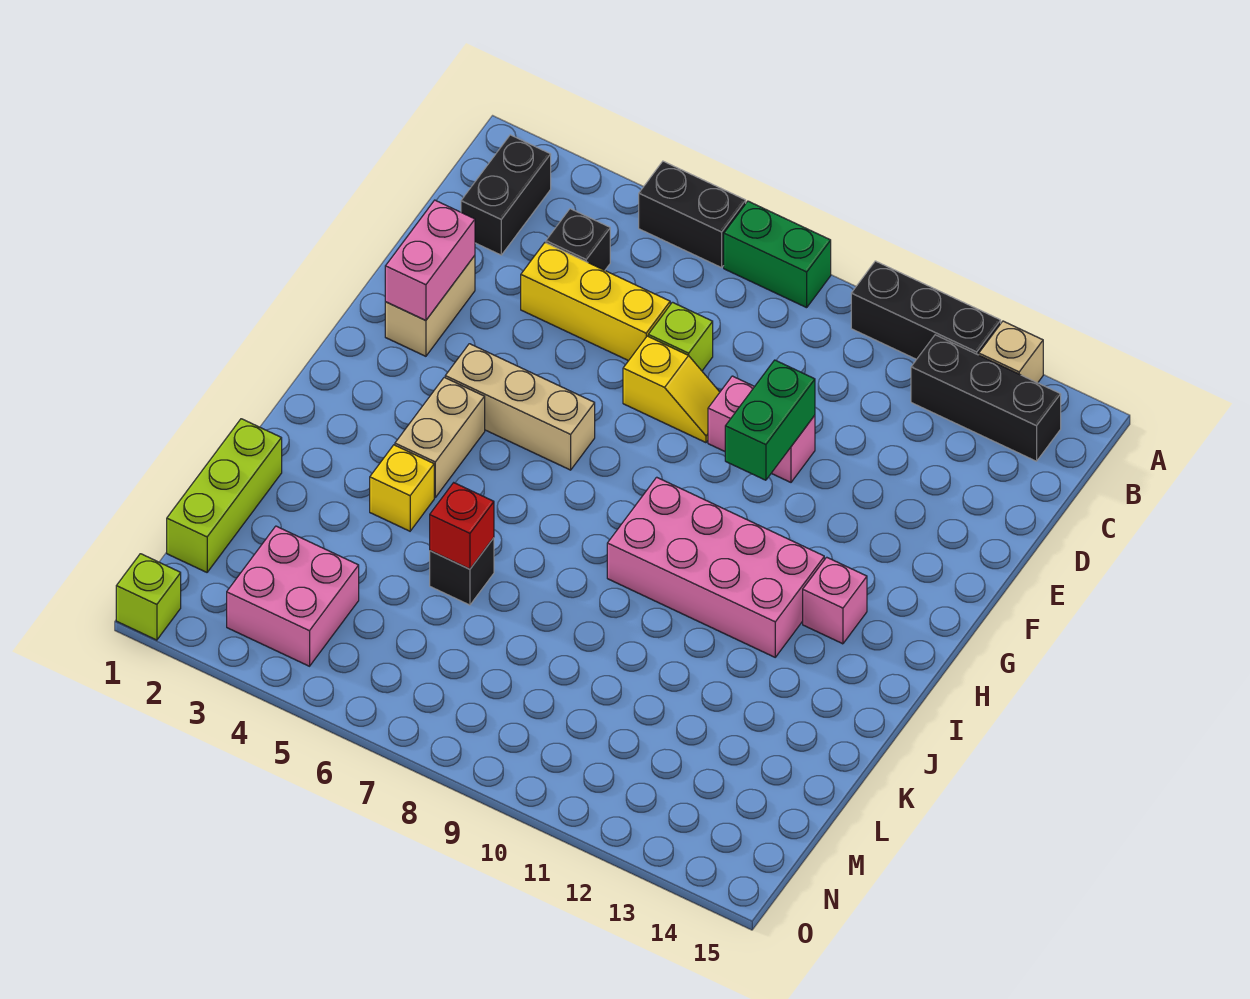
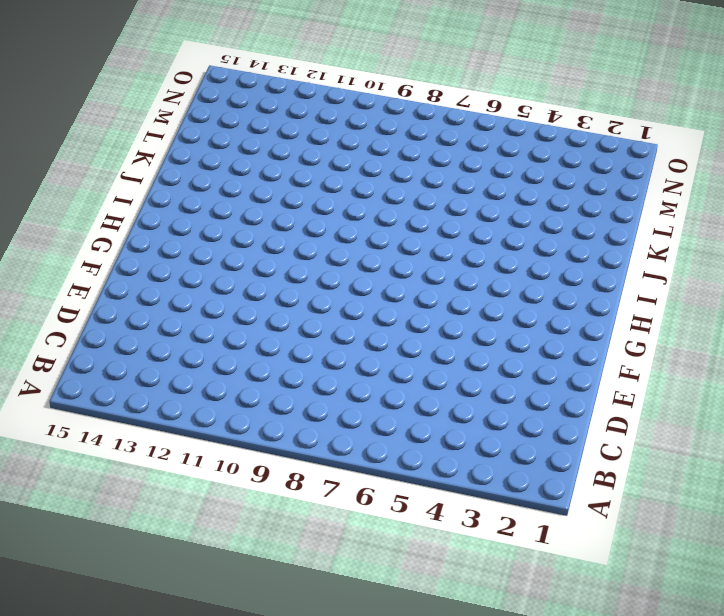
none -> black brick A5:A6 level 1
none -> green brick A7:A8 level 1
none -> black brick A10:A12 level 1

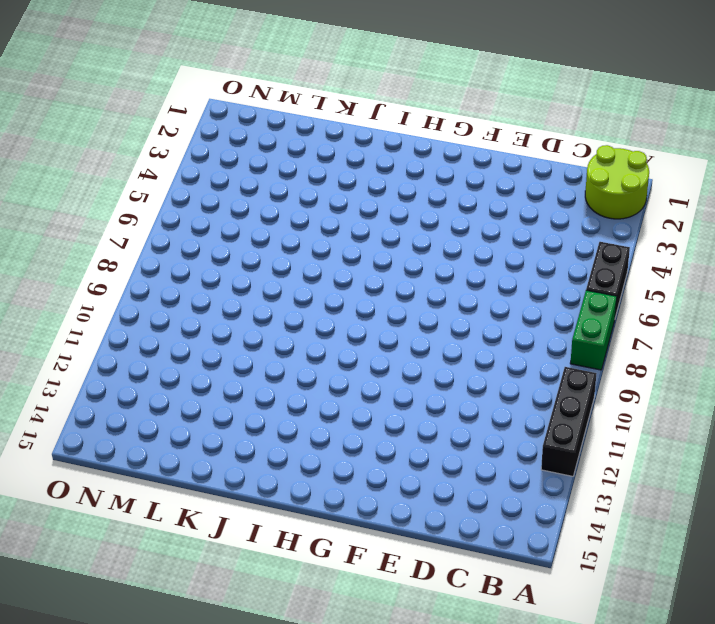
lime round brick A1:B2 level 1 -> black brick B2:C2 level 1
none -> tan brick A13 level 1
none -> black brick B12:B14 level 1
none -> black brick C4 level 1

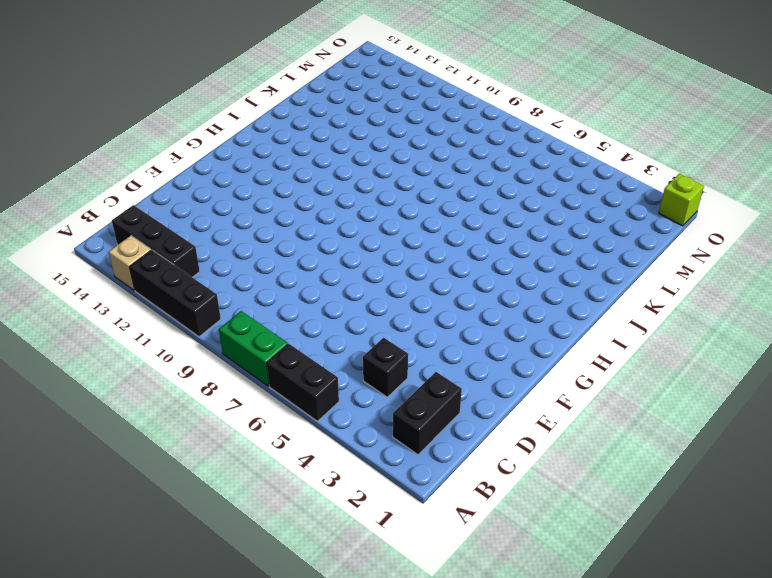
none -> yellow brick D4:D6 level 1
none -> lime brick D7 level 1
none -> tan brick E2:F2 level 1

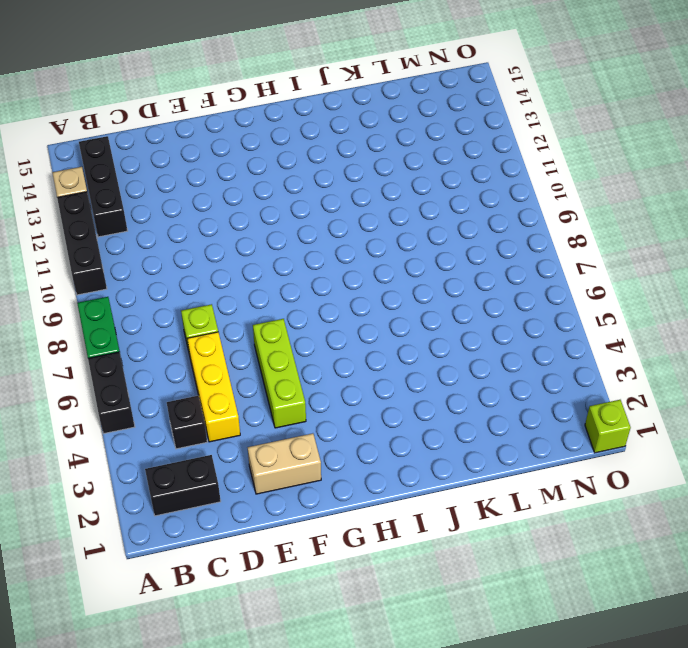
lime brick F4:F6 level 1 -> lime brick K1:M1 level 1
none -> yellow slope E7:E8 level 1 top 7
none -> pink brick E9:E10 level 1
none -> tan brick G4:G6 level 1

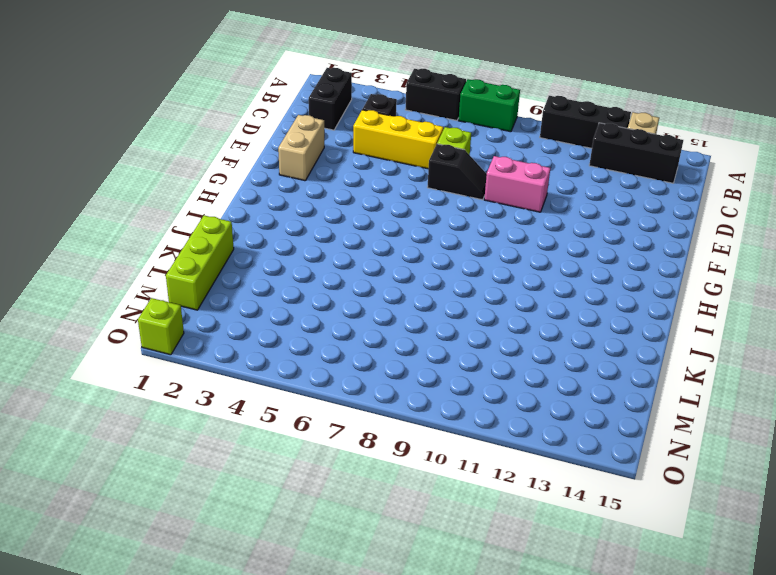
black slope E7:E8 level 1 top 7 -> yellow slope E7:E8 level 1 top 7
none -> tan brick G4:G6 level 1
none -> tan brick H4:I4 level 1
none -> pink brick H9:I12 level 1

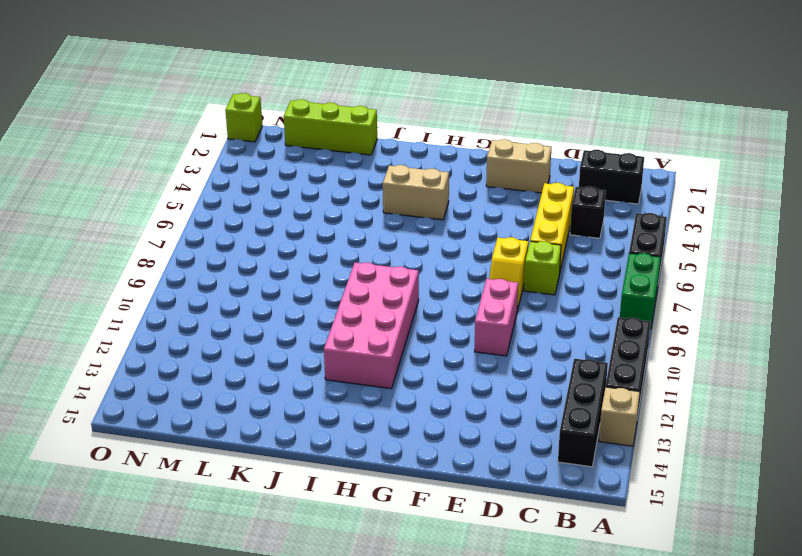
none -> tan brick G4:G6 level 1
none -> pink brick H13 level 1
none -> yellow brick J4 level 1

